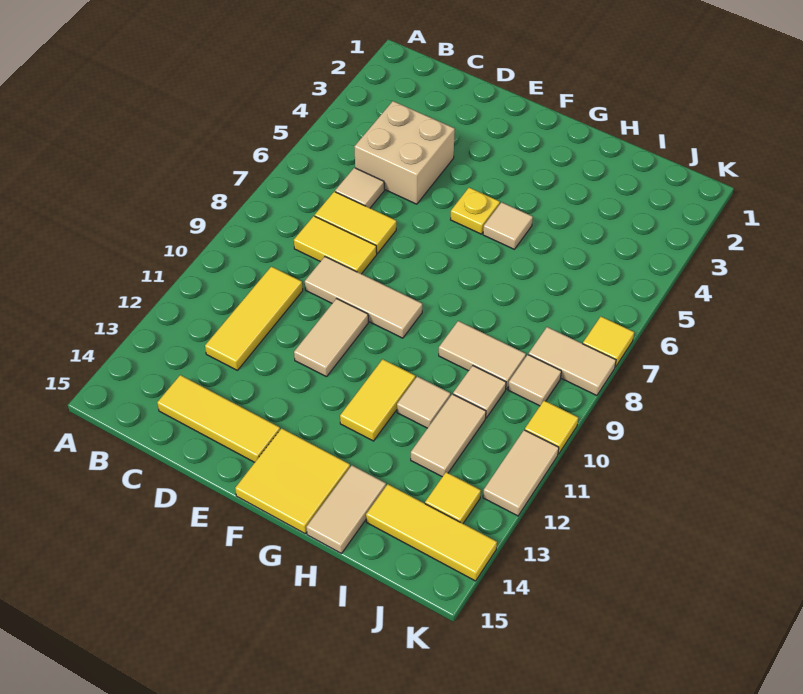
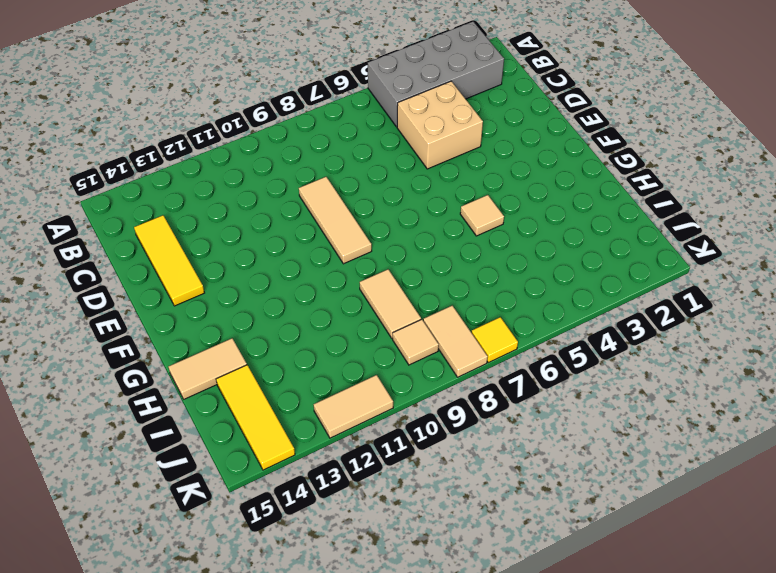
grey brick A2:B5 level 1 -> none
none -> tan tile C6 level 1
none -> yellow tile C7:D7 level 1
none -> yellow tile C8:D8 level 1

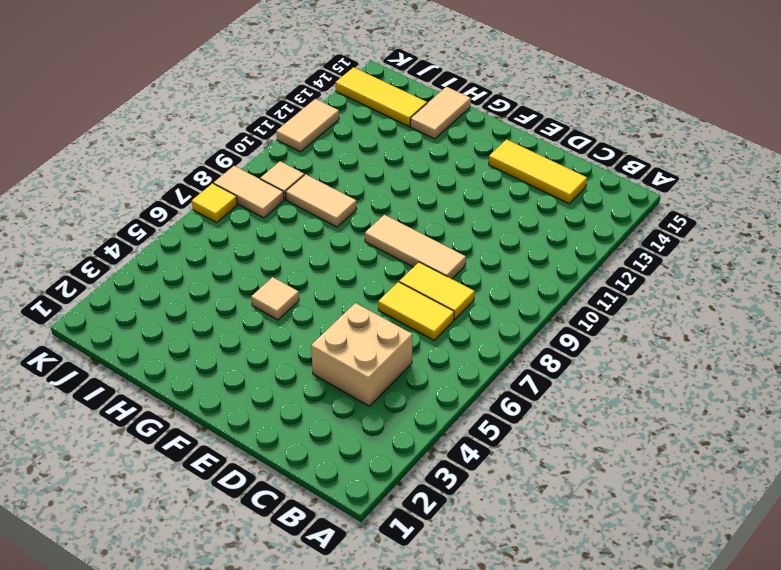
none -> tan tile C6 level 1
none -> yellow tile C10:C12 level 1
none -> tan tile E10:E11 level 1

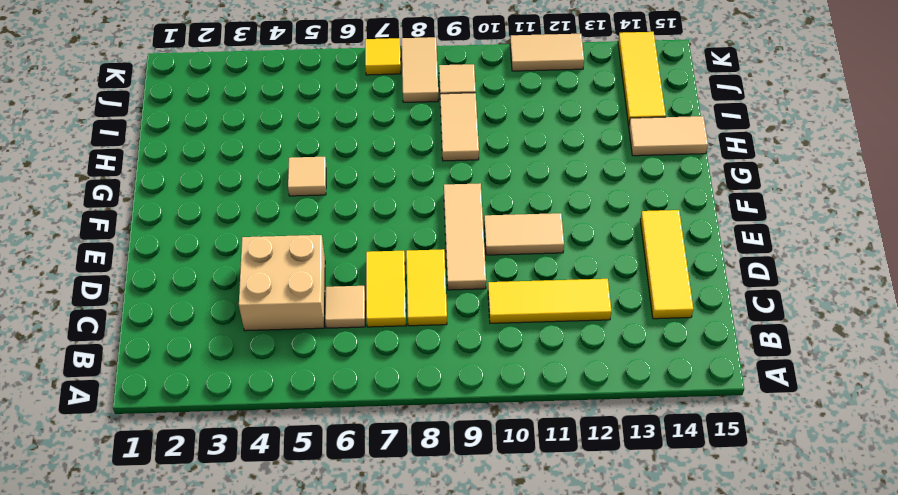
none -> yellow plate F5 level 1
none -> yellow tile F14:G15 level 1
none -> yellow tile G11:G12 level 1

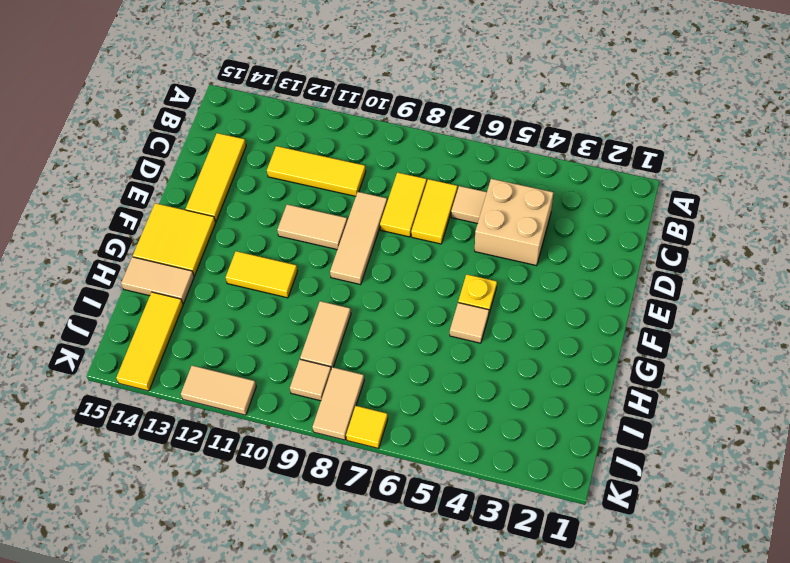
none -> tan tile H11 level 1
none -> tan tile I10 level 1
none -> tan tile I11:I12 level 1

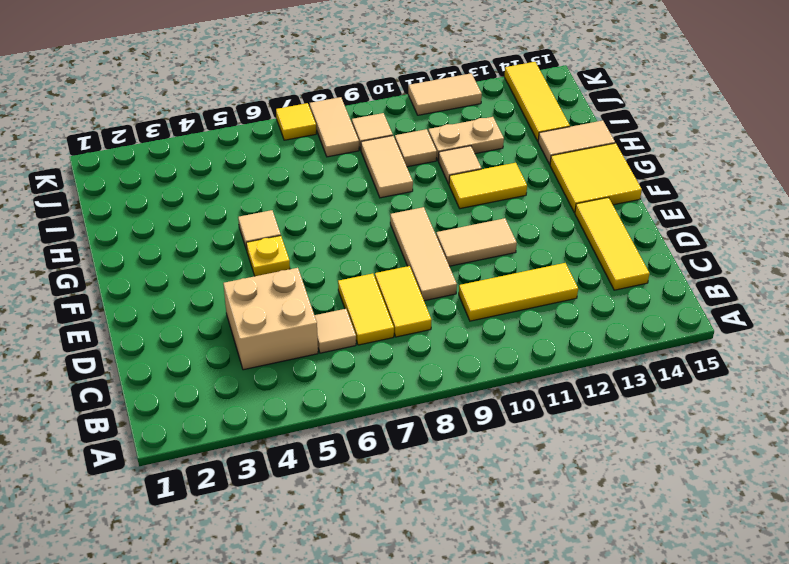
tan plate I11:I12 level 1 -> tan tile I11:I12 level 1
none -> yellow tile J13 level 1
none -> yellow tile K10 level 1

